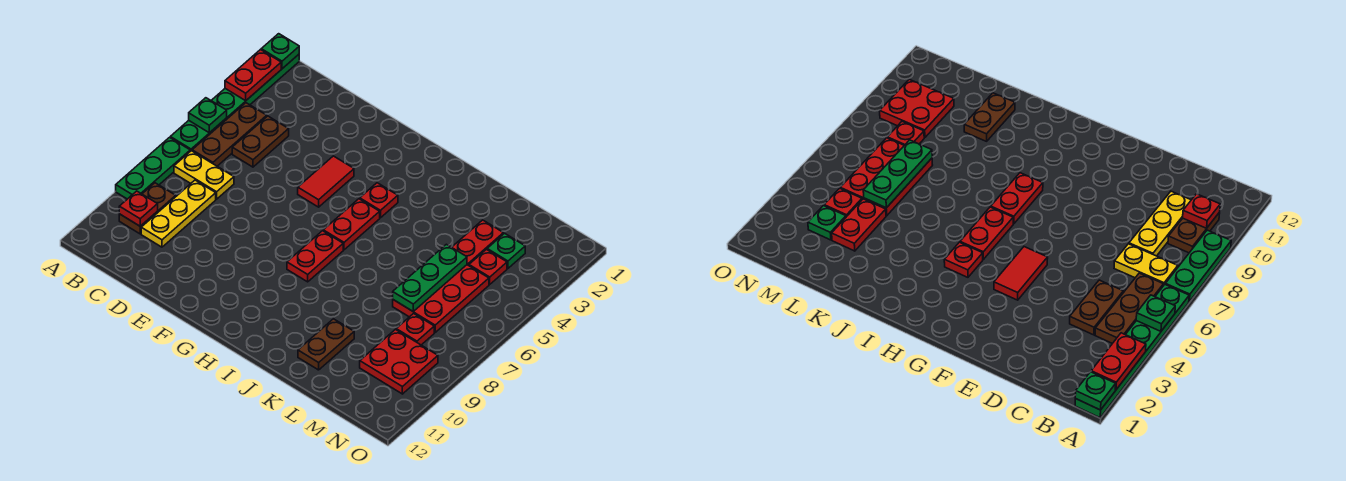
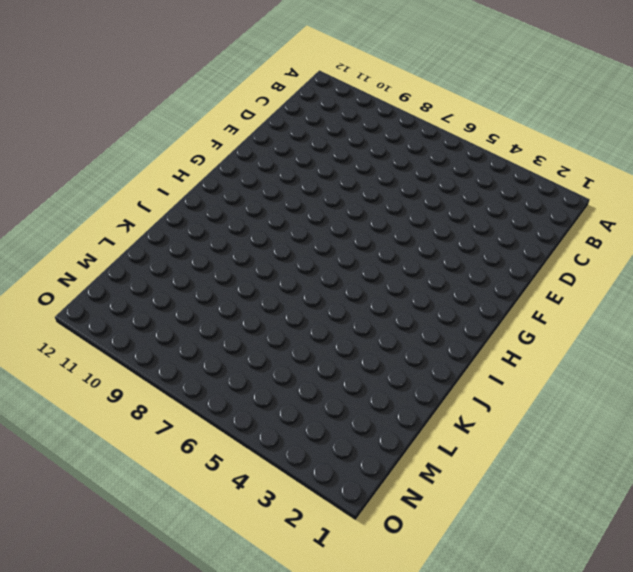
none -> green plate A1:A6 level 1
none -> green plate A7:A9 level 1
none -> brown plate B4:B6 level 1

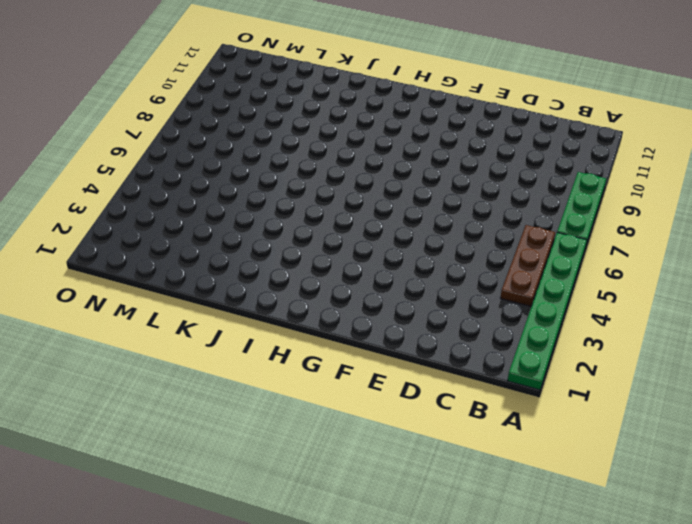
none -> yellow plate B7:C7 level 1
none -> brown plate B9:B10 level 1
none -> brown plate C4:C5 level 1

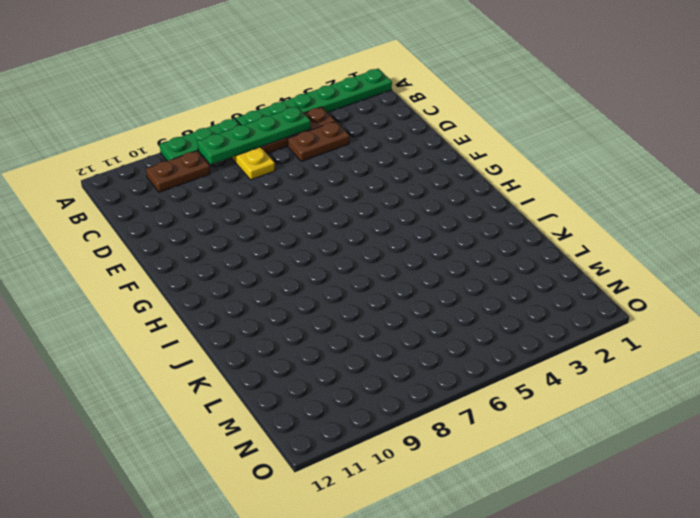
green plate B5:B8 level 2 -> none
none -> yellow plate C8:C10 level 1
none -> red tile F4:F5 level 1
none -> red plate H4 level 1

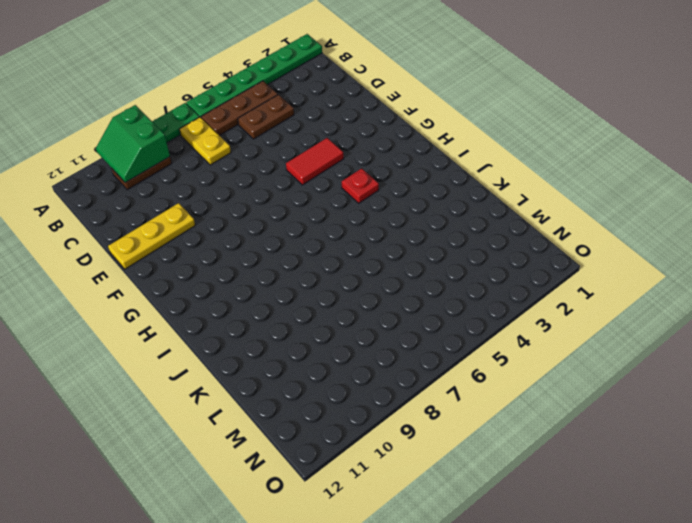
green slope A9:B10 level 2 top 9 -> red plate B10 level 2
yellow plate E10:E12 level 1 -> yellow plate C8:C10 level 1
none -> red plate H5:H6 level 1
none -> red plate H7:H8 level 1
none -> brown plate K10:K11 level 1

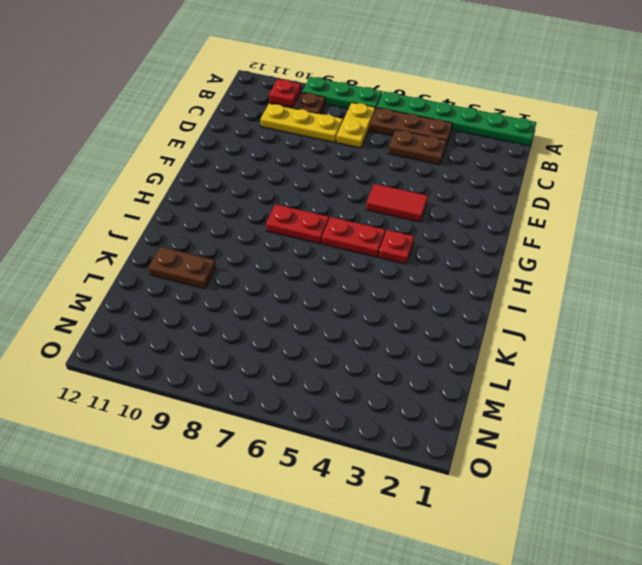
none -> red plate L3:L4 level 1
none -> red plate L5:M7 level 1
none -> green plate M3 level 1

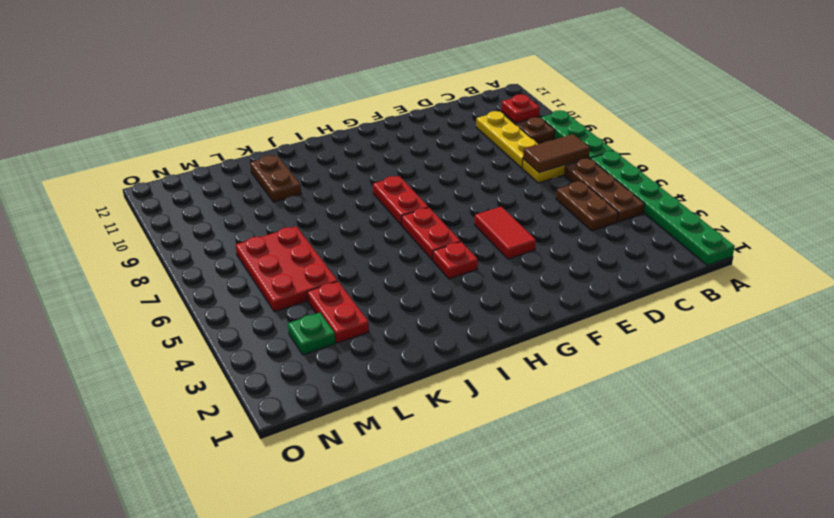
brown tile B7:C7 level 2 -> none
none -> red plate M4 level 1
none -> red plate M8 level 1
none -> red plate M9:N10 level 1

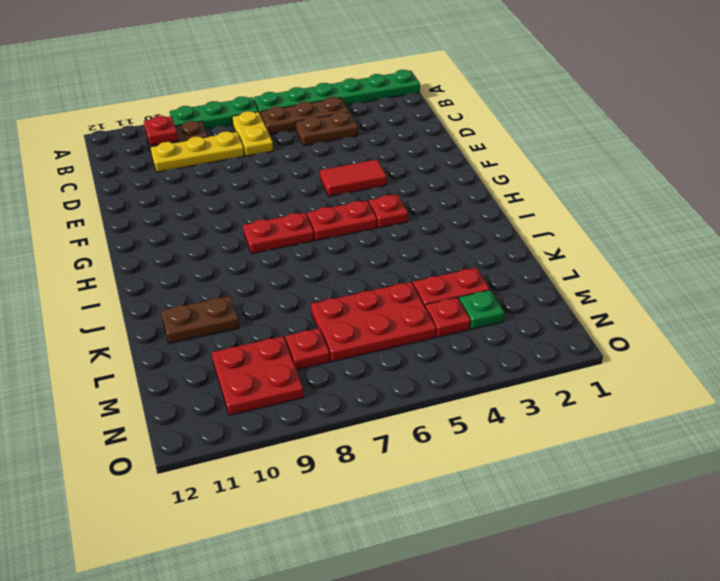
none -> green plate A1 level 2
none -> red plate A2:A3 level 2
none -> green plate A5 level 2

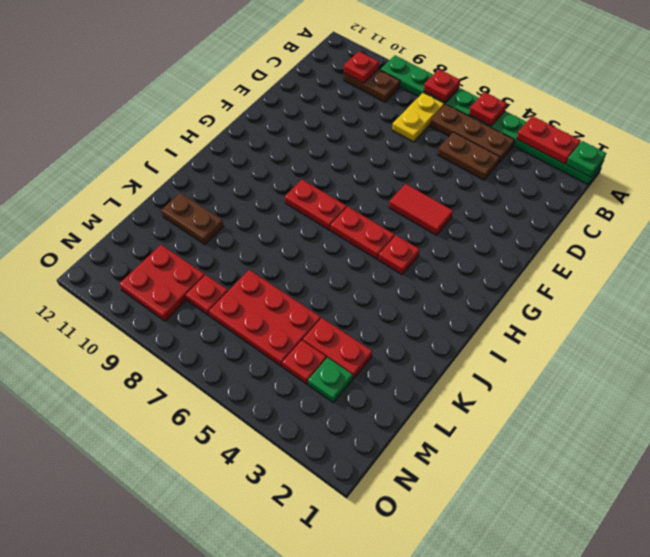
red plate A5 level 2 -> green plate A5 level 2
red plate A7 level 2 -> none
none -> yellow plate C8:C10 level 1
none -> green plate L5:L7 level 2

